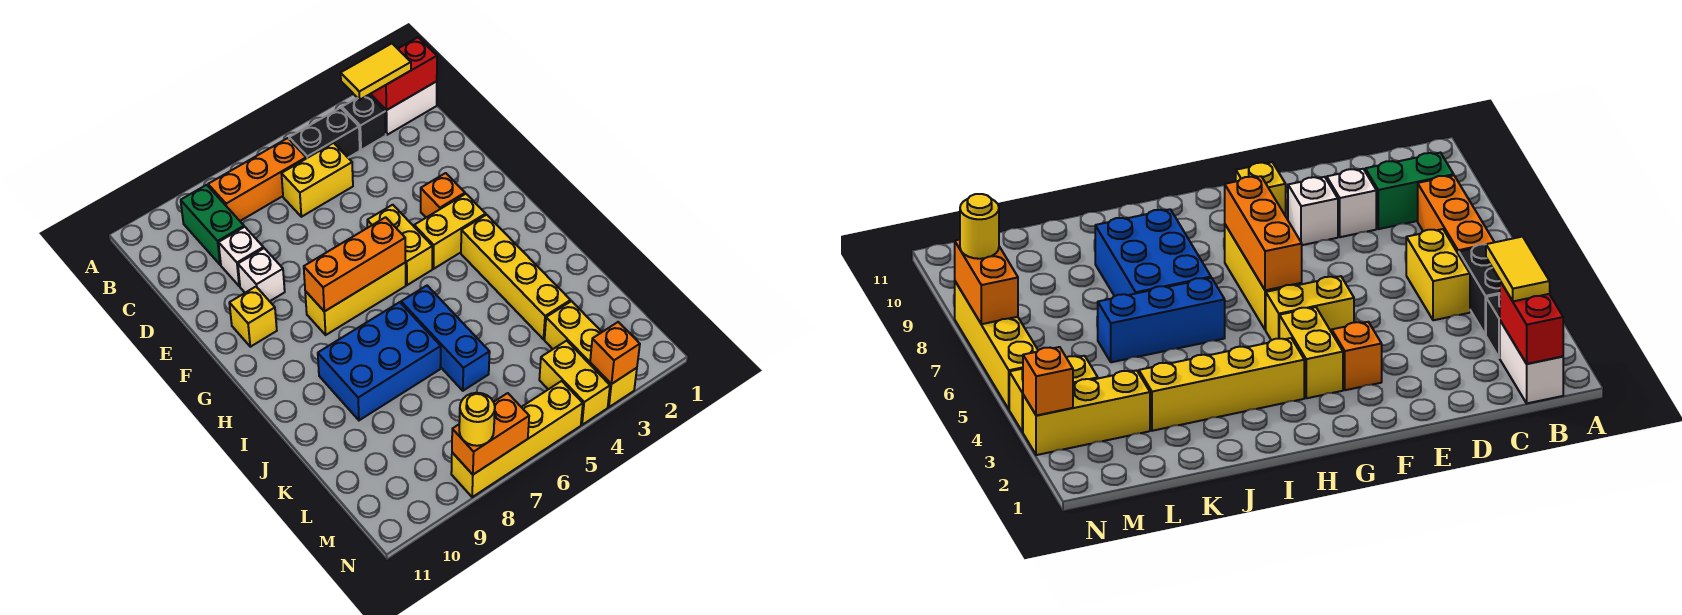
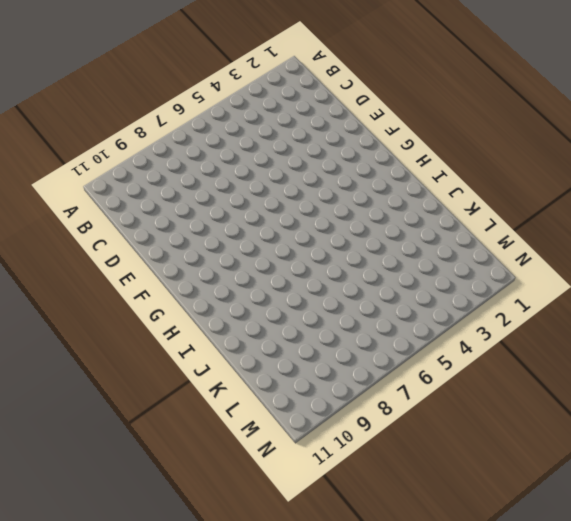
none -> white brick B1:B2 level 1
none -> black brick B3 level 1
none -> black brick B4:B5 level 1

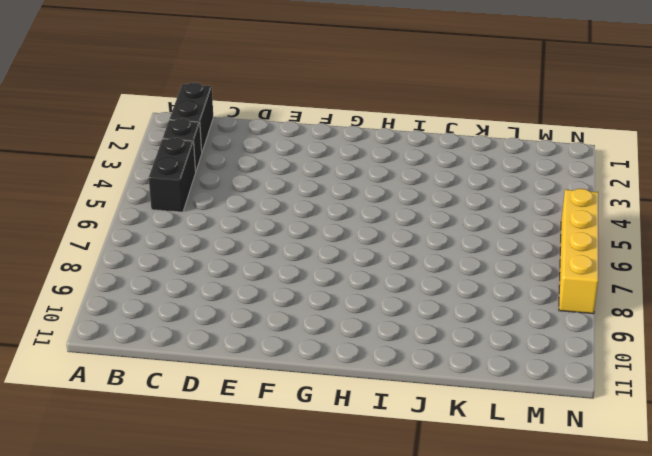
black brick B1:B2 level 1 -> white brick B1:B2 level 1
none -> orange brick B6:B8 level 1
none -> green brick B9:C9 level 1
none -> yellow brick C5:C6 level 1

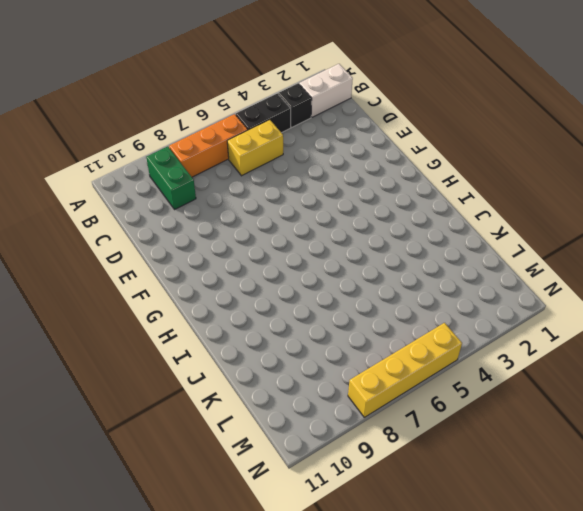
none -> white brick D9 level 1
none -> white brick E9 level 1
none -> orange brick F3 level 1

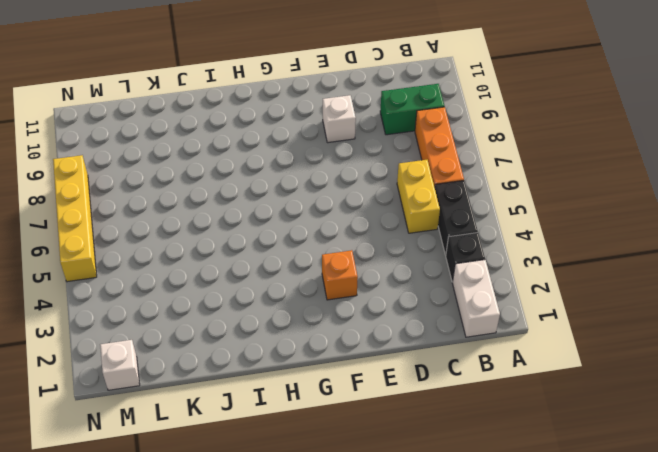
white brick M1 level 1 -> white brick D9 level 1
none -> yellow brick F5:G5 level 1
none -> yellow brick F10 level 1
none -> yellow brick G3:G4 level 1

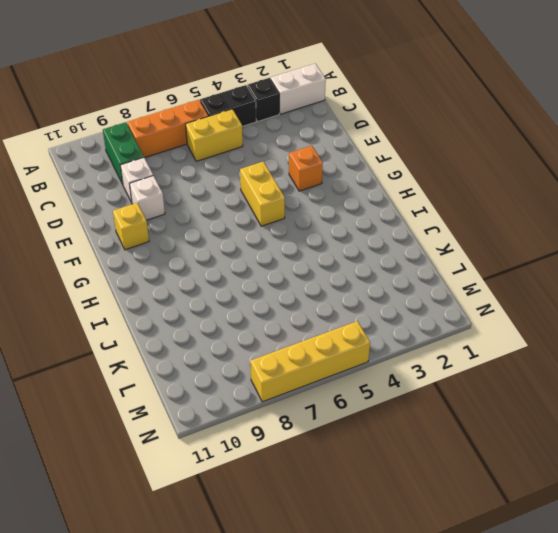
none -> yellow brick G3:G4 level 1
none -> yellow brick G6:G8 level 1
none -> yellow brick H3:K3 level 1

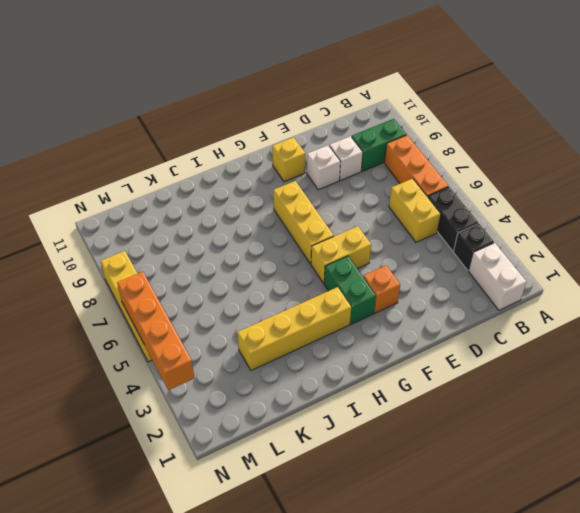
green brick G3:G4 level 1 -> yellow brick G3:G4 level 1
orange brick N3:N6 level 2 -> orange brick N3 level 2
none -> blue brick I6:K6 level 1
none -> blue brick I7:J9 level 1
none -> yellow brick L3:N3 level 1

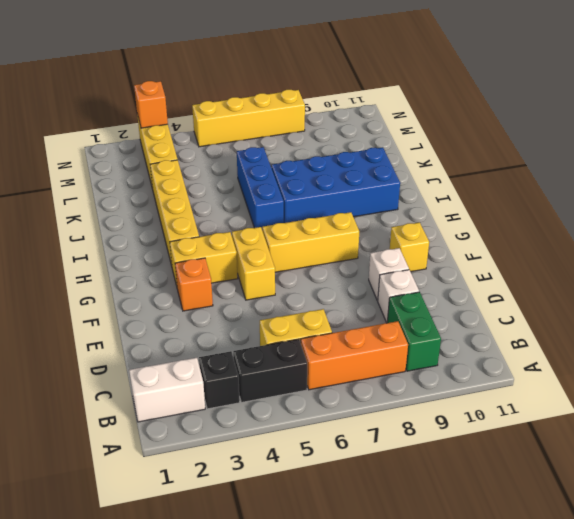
blue brick I7:J10 level 1 -> blue brick I7:J9 level 1
none -> yellow brick M4:N4 level 1
none -> red brick B1:B2 level 2
none -> orange brick G6:G8 level 2

